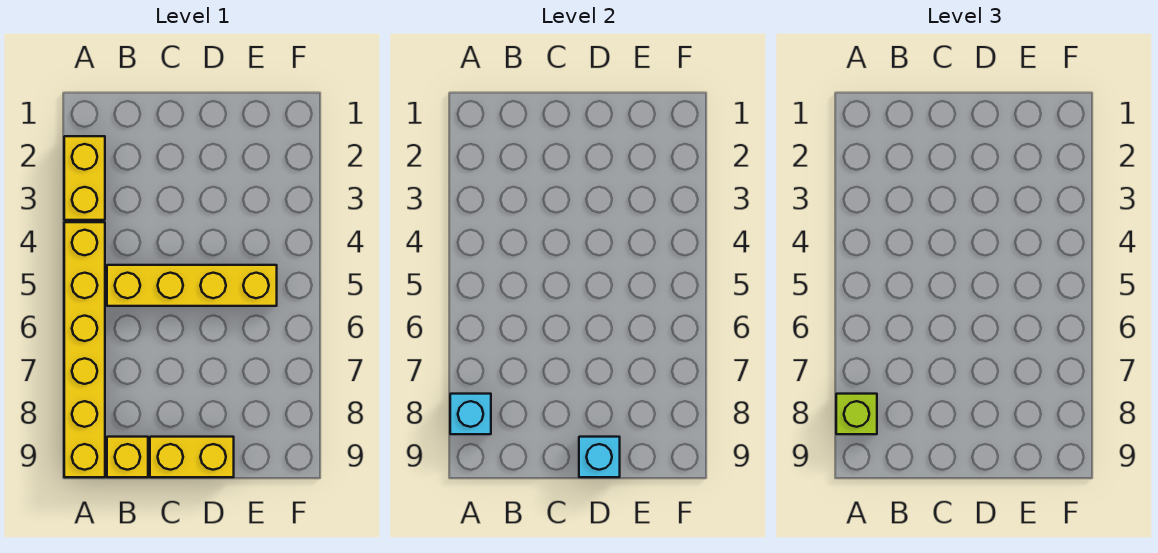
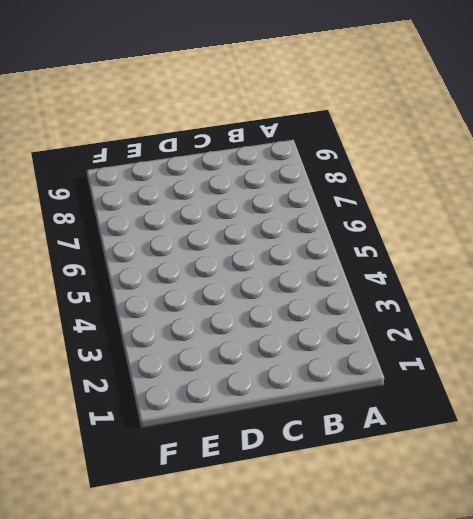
none -> yellow brick A2:A3 level 1
none -> yellow brick A4:A9 level 1

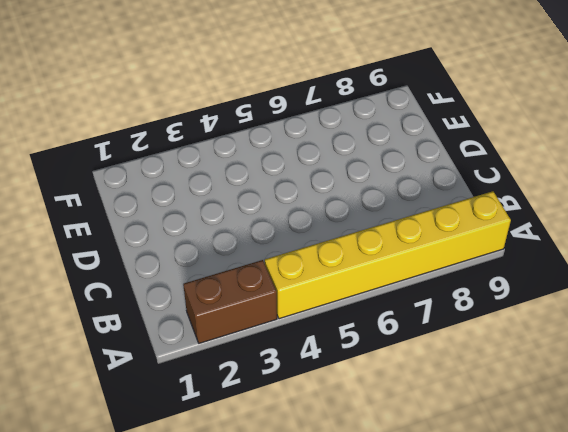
brown brick A2:A3 level 1 -> yellow brick A2:A3 level 1
none -> yellow brick B5:E5 level 1
none -> yellow brick B9 level 1

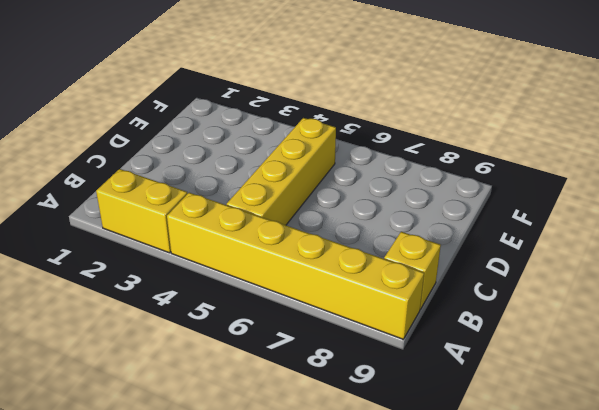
none -> yellow brick C9:D9 level 1
none -> cyan brick A8 level 2

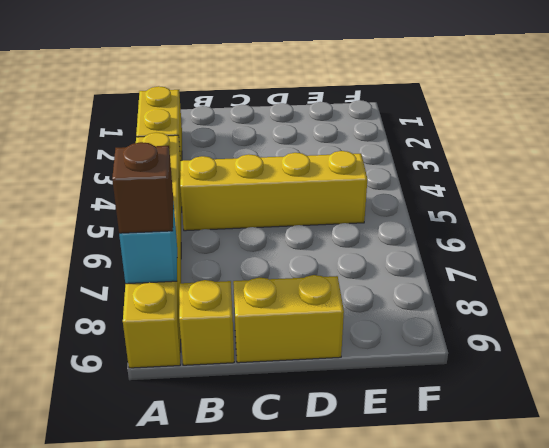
brown brick A8 level 3 -> lime brick A8 level 3
none -> cyan brick D9 level 2

